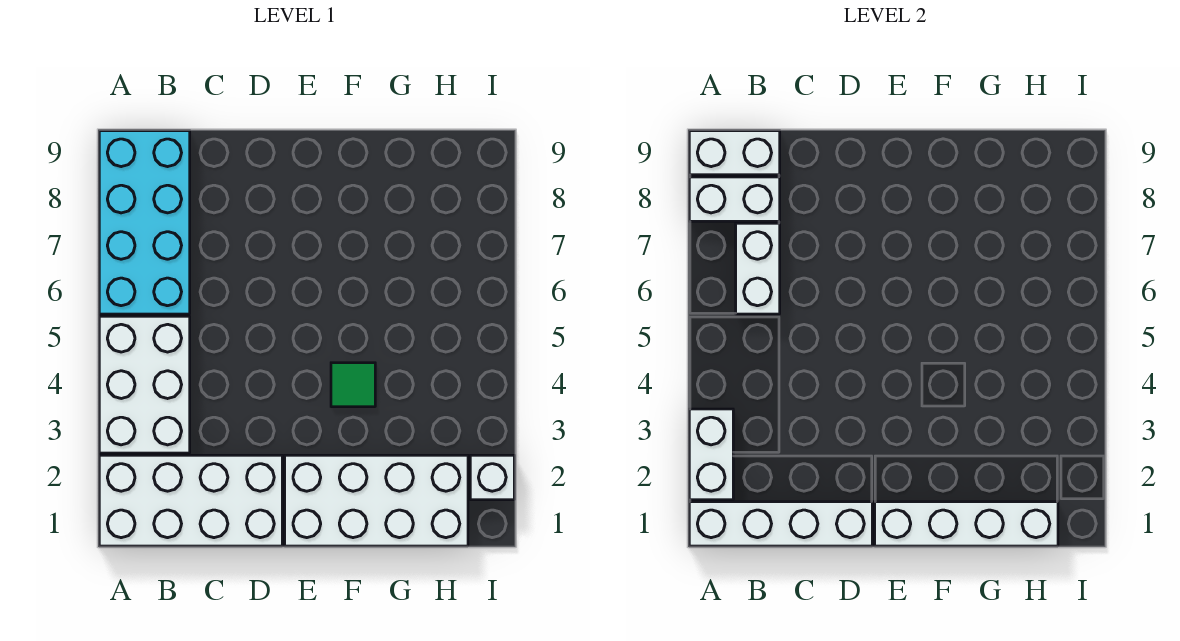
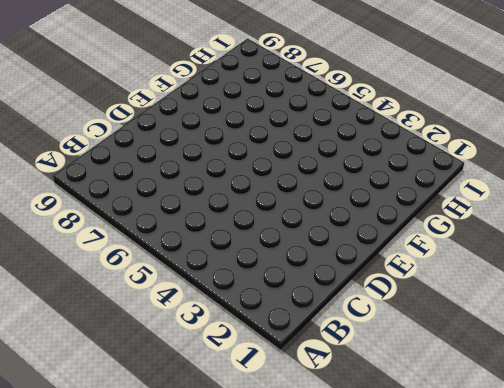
none -> white brick A1:D2 level 1
none -> white brick A3:B5 level 1
none -> cyan brick A6:B9 level 1

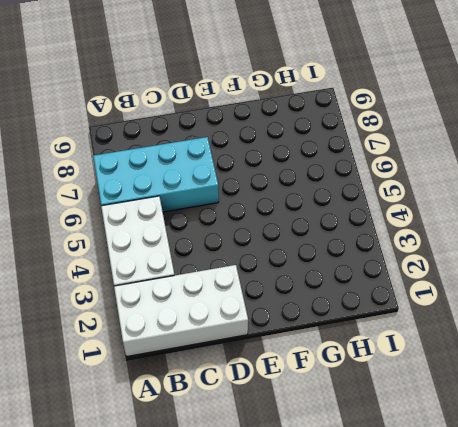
cyan brick A6:D7 level 1 -> cyan brick A6:B9 level 1
none -> white brick E1:H2 level 1
none -> green tile F4 level 1
none -> white brick I2 level 1

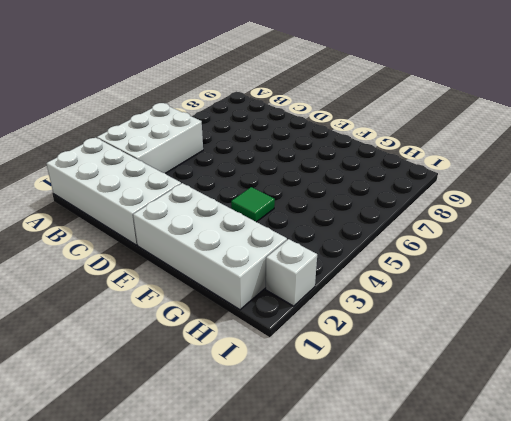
none -> cyan brick A6:B9 level 1
none -> white brick A1:D1 level 2
none -> white brick A2:A3 level 2

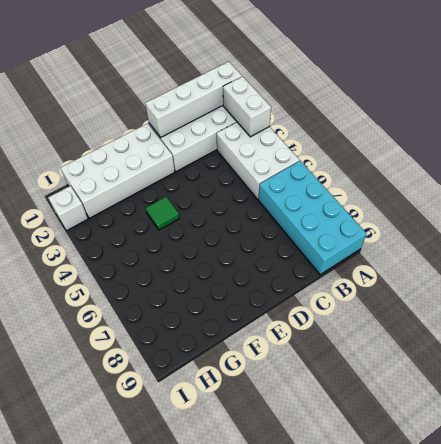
none -> white brick A8:B8 level 2
none -> white brick A9:B9 level 2
none -> white brick B6:B7 level 2

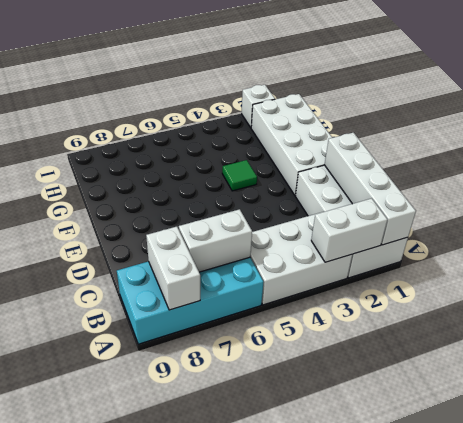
none -> white brick A9:B9 level 2
none -> white brick E1:H1 level 2

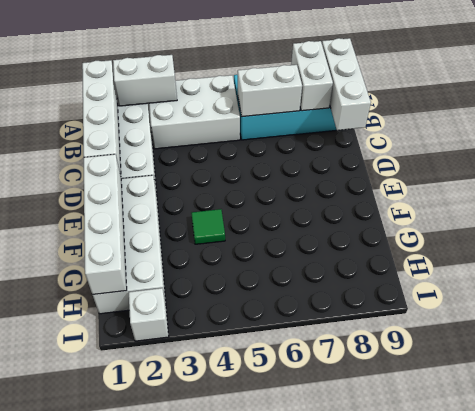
white brick A9:C9 level 2 -> white brick A9:B9 level 2

